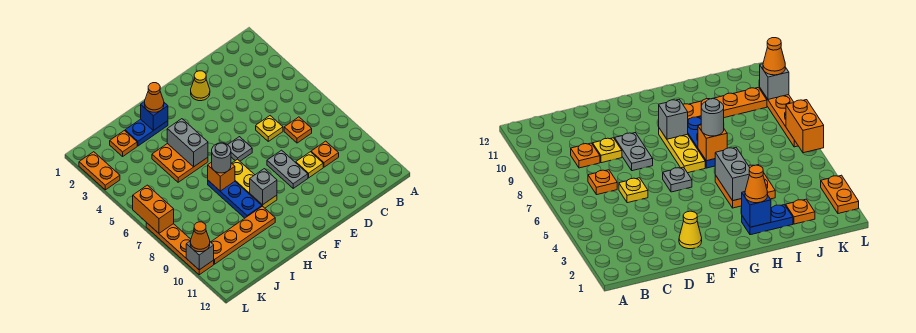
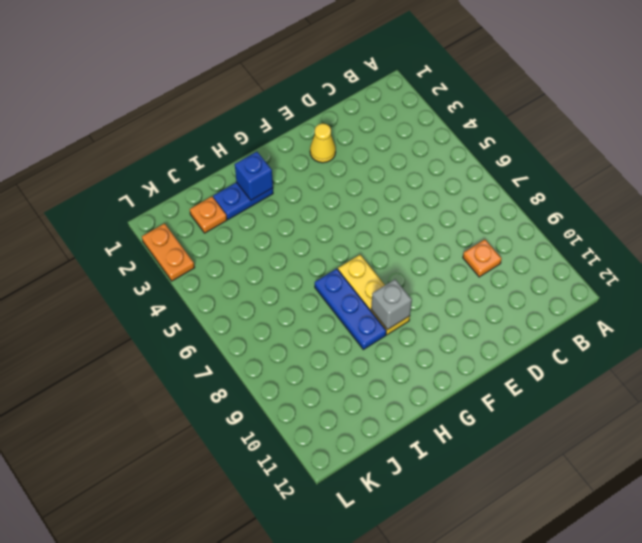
none -> orange plate C7 level 1
none -> yellow plate D6 level 1
none -> yellow plate D9 level 1

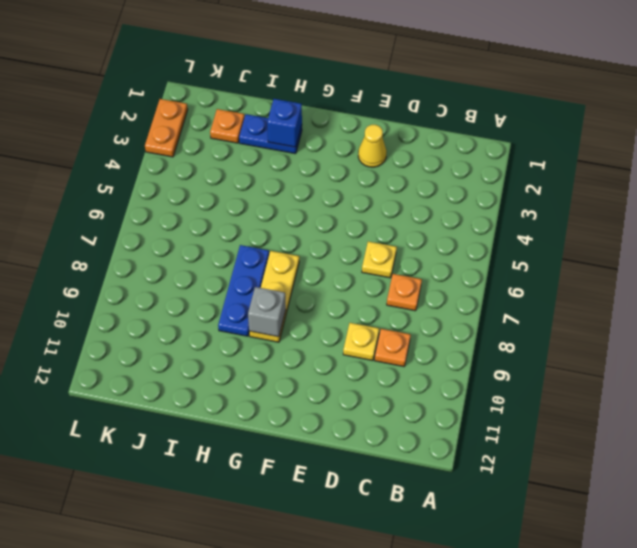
none -> grey plate E8:E9 level 1
none -> grey plate F6 level 1
none -> orange plate H4:I5 level 1

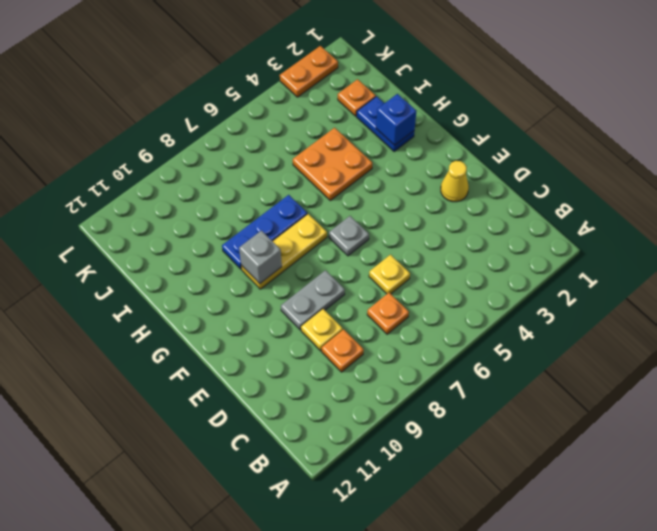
none -> orange plate H10:K10 level 1
none -> orange plate L7:L10 level 1
none -> grey brick H4:H5 level 2

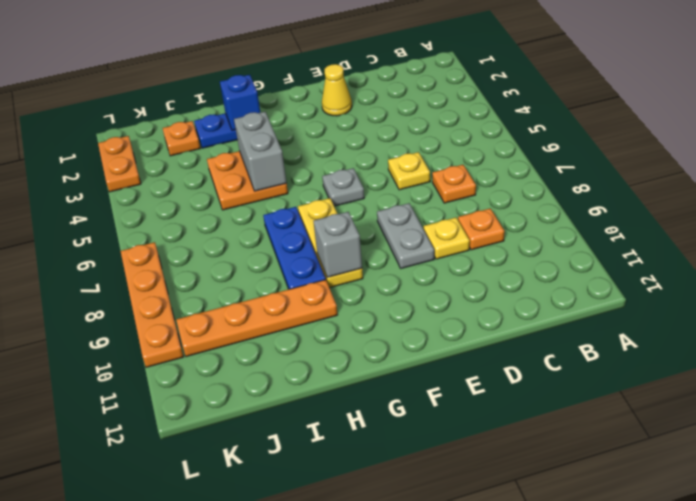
none -> orange brick H7 level 2
none -> orange brick L6:L7 level 2
none -> grey brick L10 level 2

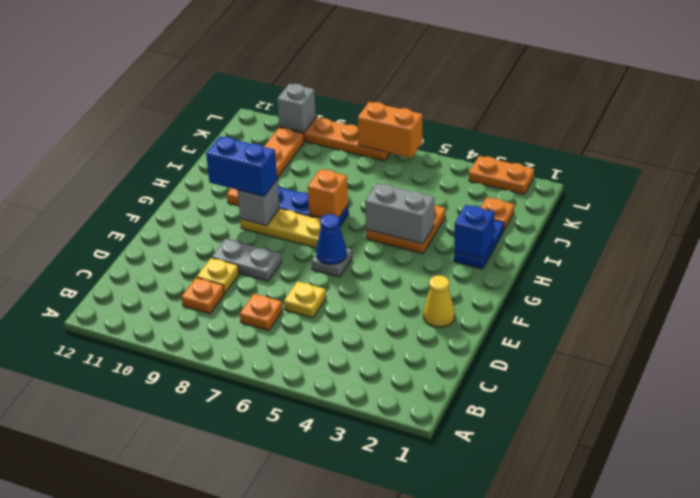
blue cone F6 level 2 -> none
blue brick G9:G10 level 3 -> none
none -> orange cone H2 level 3
none -> grey round brick H7 level 3
none -> orange cone L10 level 3

